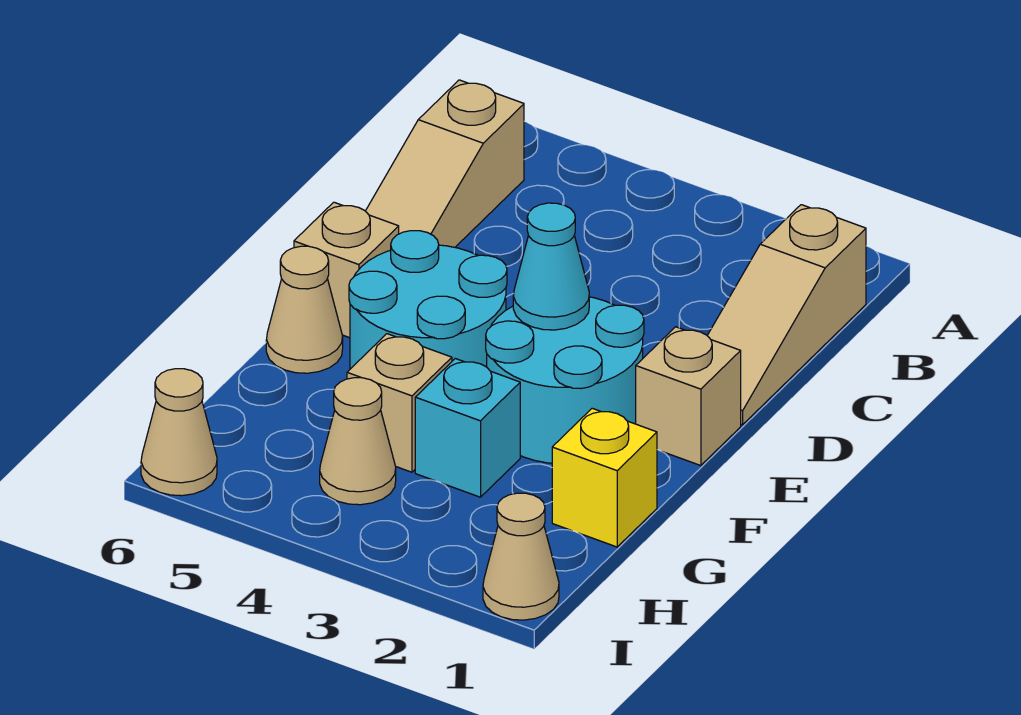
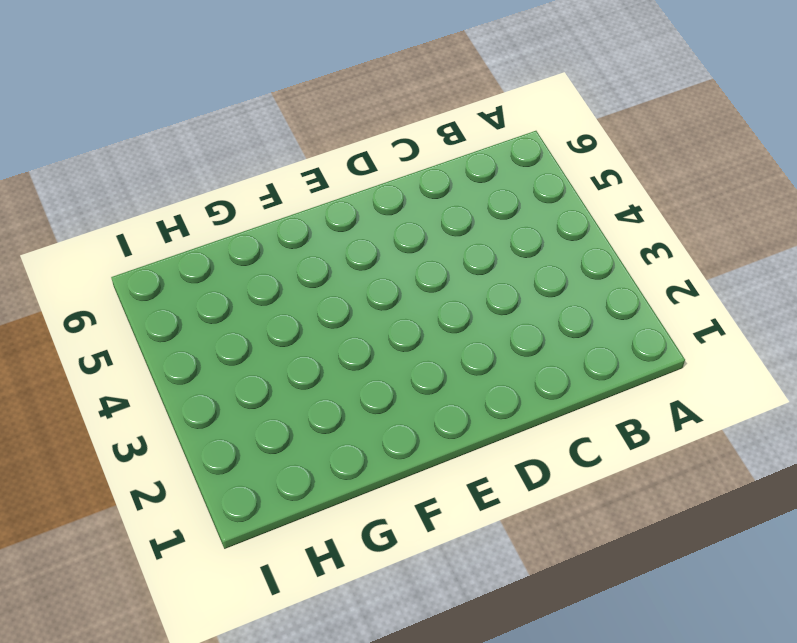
none -> tan slope B1:D1 level 1 top B
none -> tan slope B6:D6 level 1 top B
none -> tan brick E1 level 1

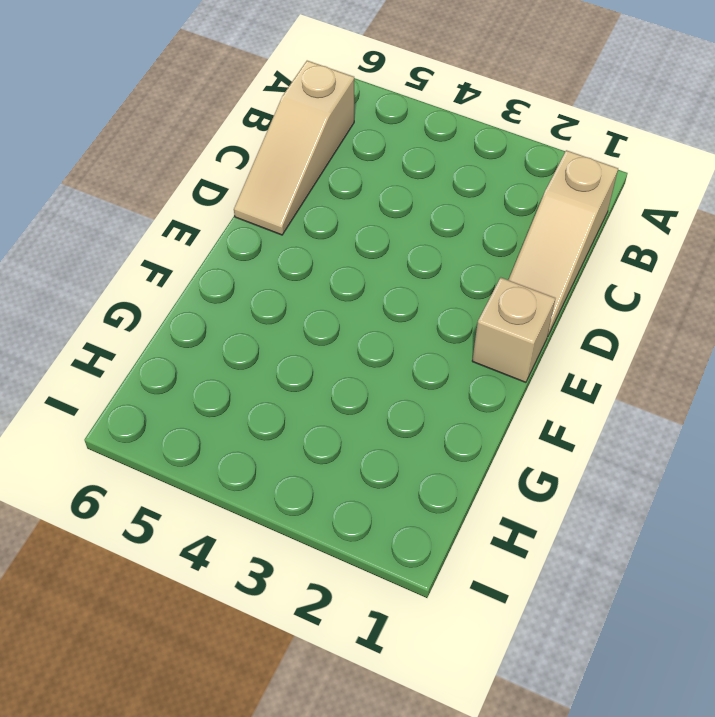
none -> cyan round brick E2:F3 level 1
none -> cyan round brick E4:F5 level 1
none -> tan brick E6 level 1

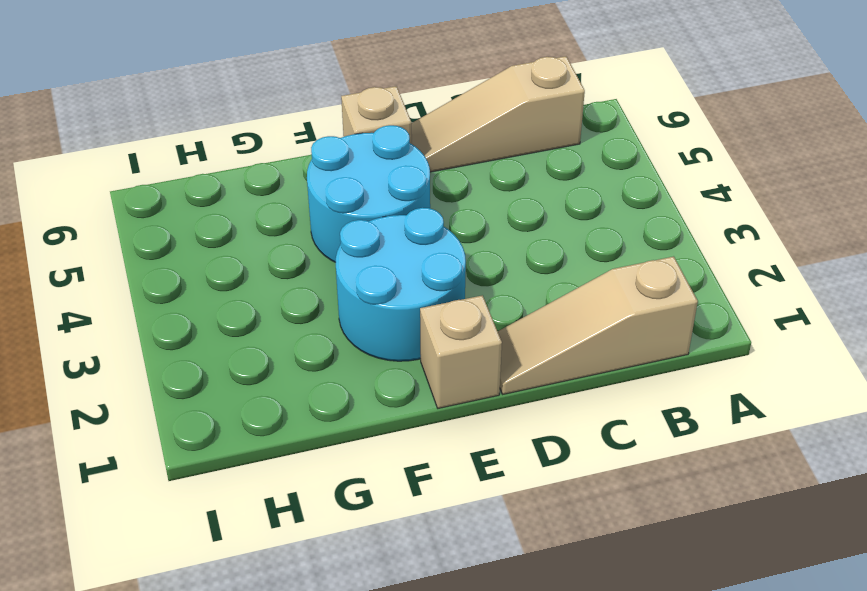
none -> tan cone F6 level 1
none -> yellow brick G1 level 1
none -> cyan brick G3 level 1

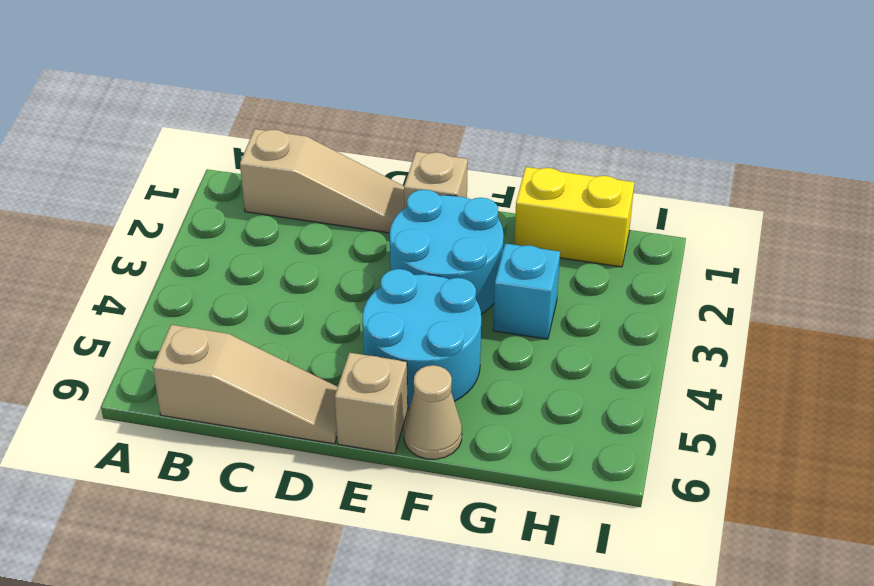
yellow brick G1:H1 level 1 -> yellow brick G1 level 1
none -> tan brick G4 level 1
none -> tan cone H4 level 1
none -> tan cone I1 level 1

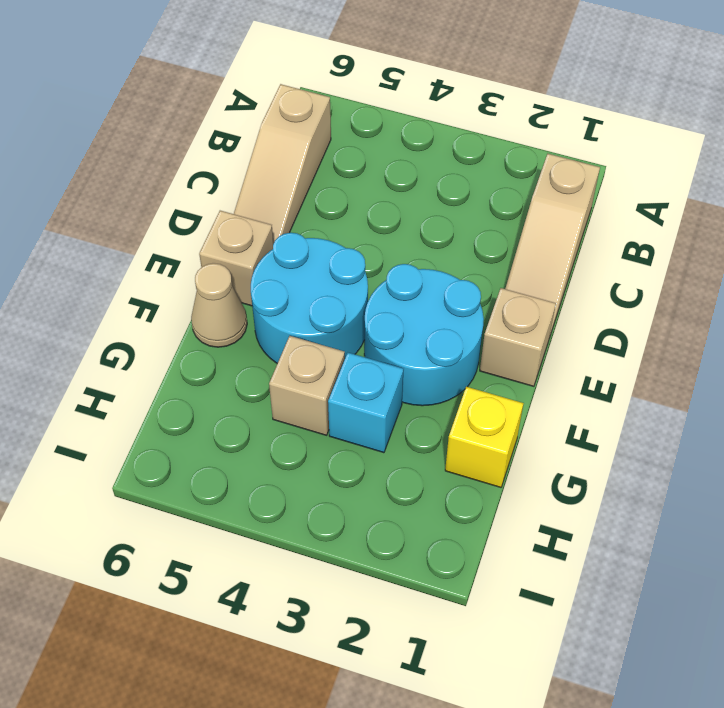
none -> tan cone H4 level 1
none -> tan cone I1 level 1
none -> tan cone I6 level 1

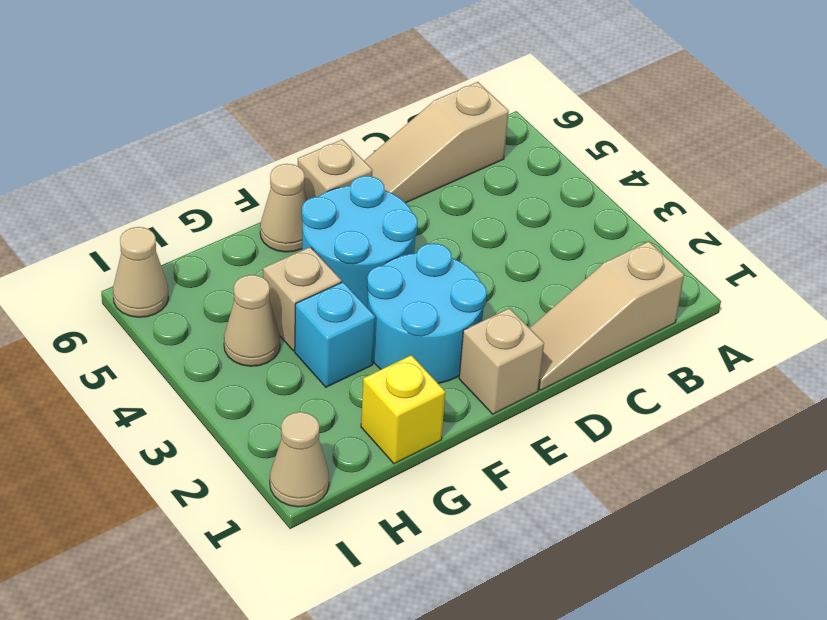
none -> cyan cone E3 level 2

